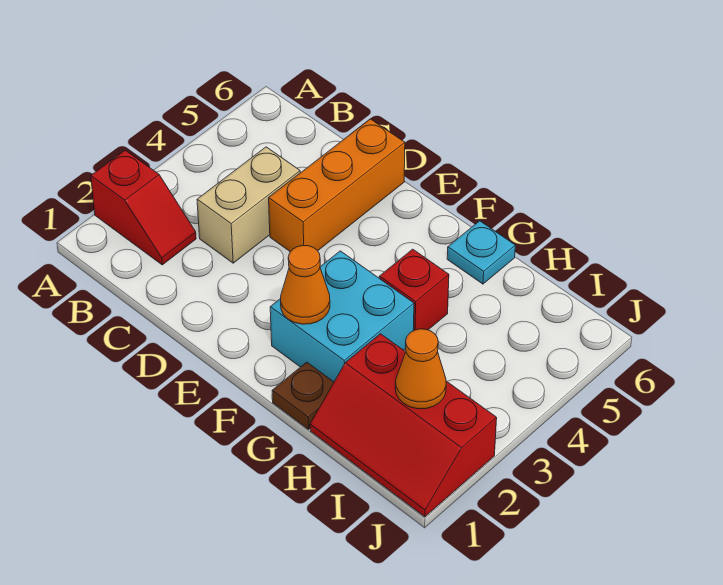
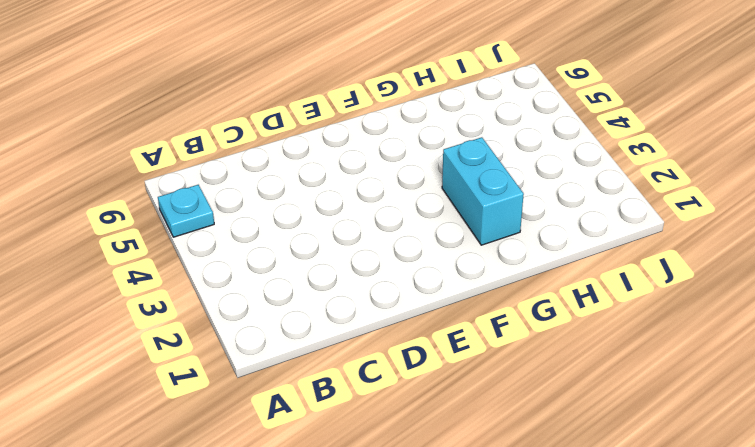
cyan plate A5 level 1 -> cyan plate G6 level 1
cyan brick G2:G3 level 1 -> cyan brick F2:G3 level 1
none -> red slope A2:B2 level 1 top A
none -> tan brick C3:C4 level 1

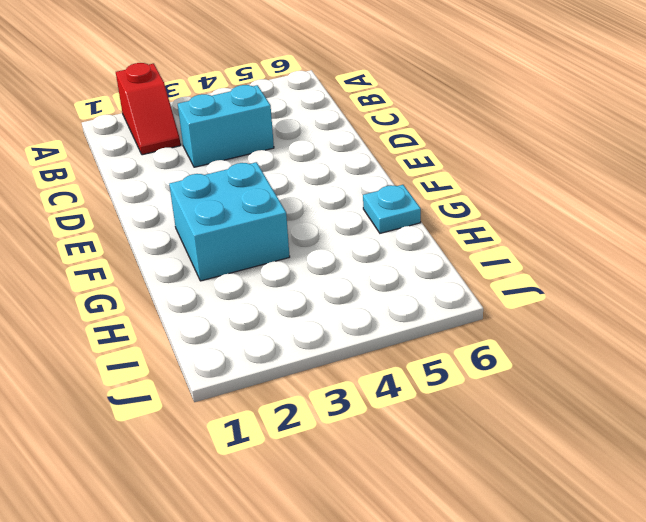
cyan brick C3:C4 level 1 -> tan brick C3:C4 level 1
none -> orange brick D4:D6 level 1
none -> brown plate G1 level 1

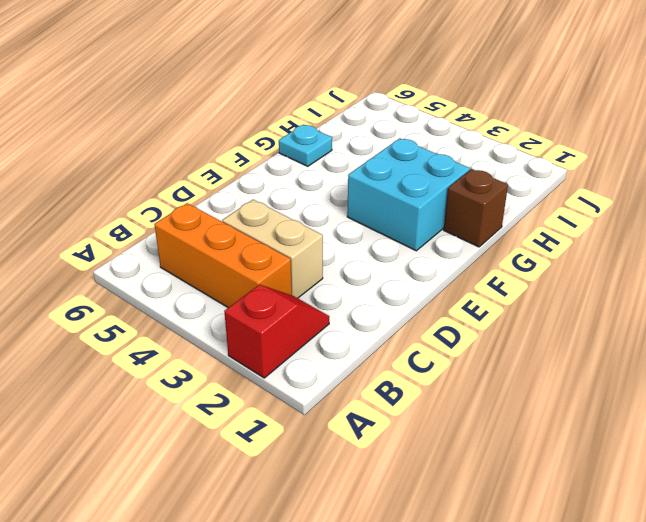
orange brick B3:B5 level 1 -> orange brick D4:D6 level 1
brown brick G1 level 1 -> brown plate G1 level 1
none -> red brick G4 level 1
none -> red slope H1:J2 level 1 top 2

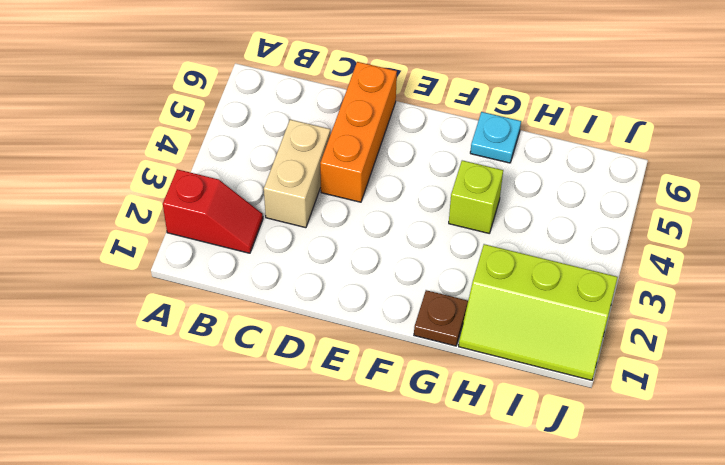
lime brick G4 level 1 -> red brick G4 level 1
lime slope H1:J2 level 1 top 2 -> red slope H1:J2 level 1 top 2
none -> cyan brick F2:G3 level 1
none -> orange cone F2 level 2

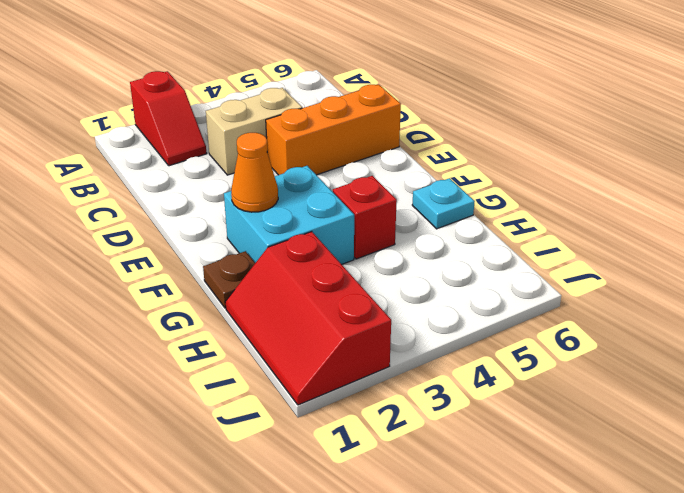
none -> orange cone I2 level 2

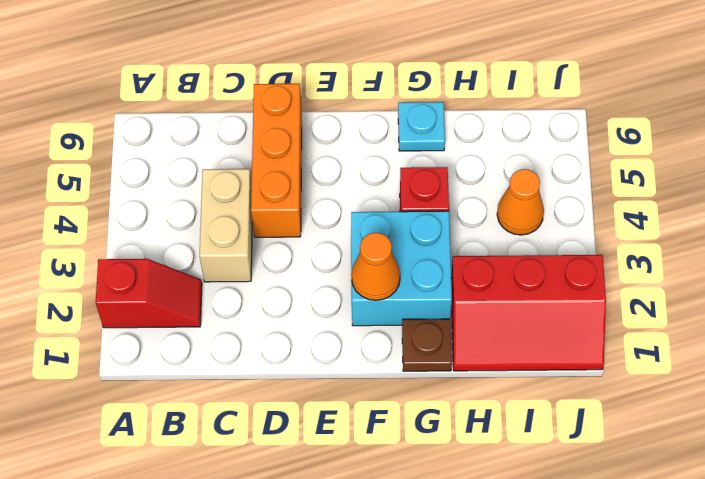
orange cone I4 level 1 -> orange cone I2 level 2

